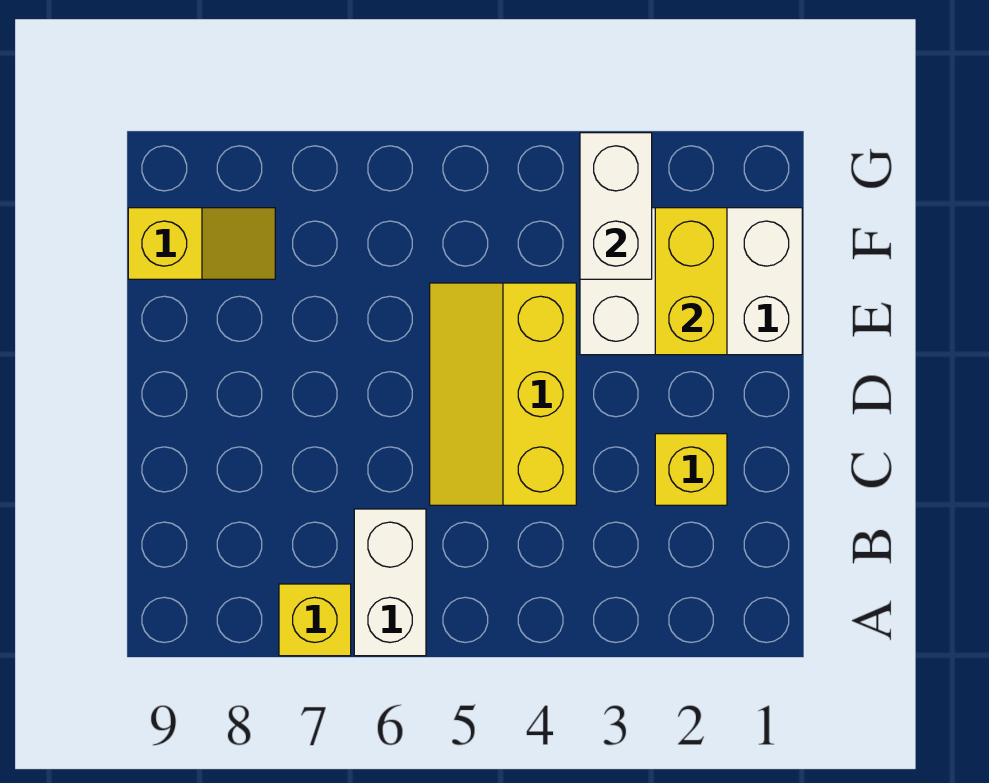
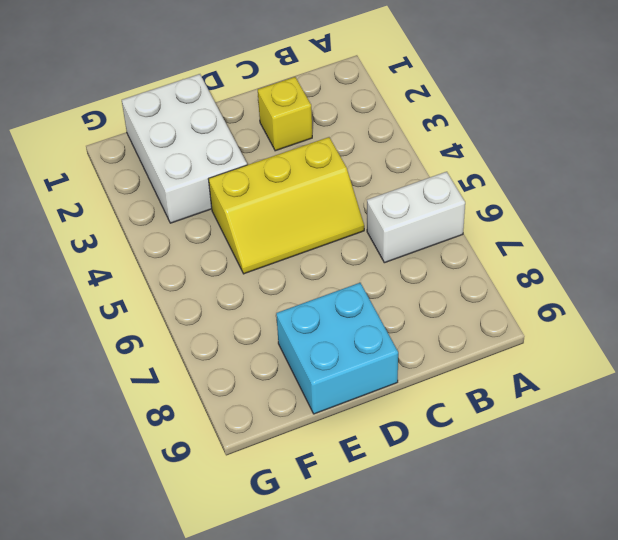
cyan brick D8:E9 level 1 -> none
none -> yellow brick A7 level 1
none -> yellow slope F8:F9 level 1 top 9

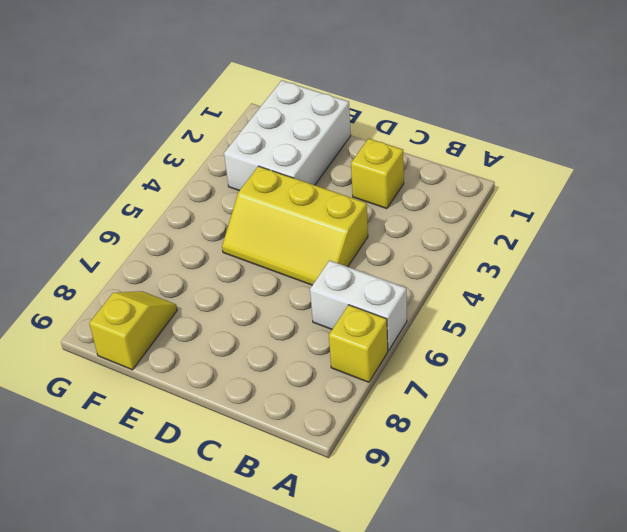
none -> yellow brick E2:F2 level 2
none -> white brick F3:G3 level 2

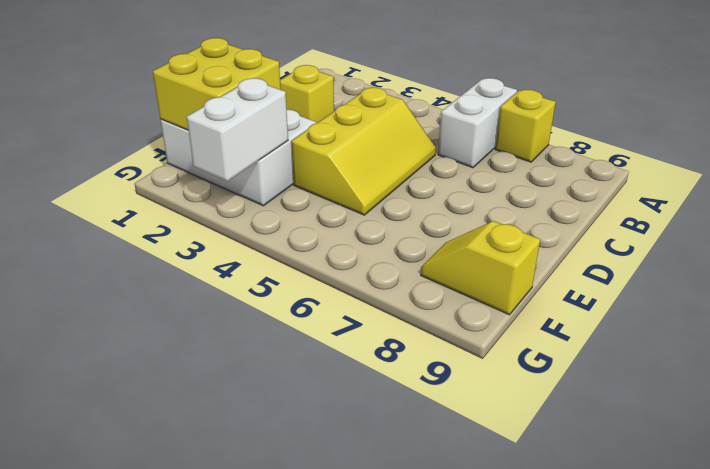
yellow brick E1:F2 level 2 -> yellow brick E2:F2 level 2

